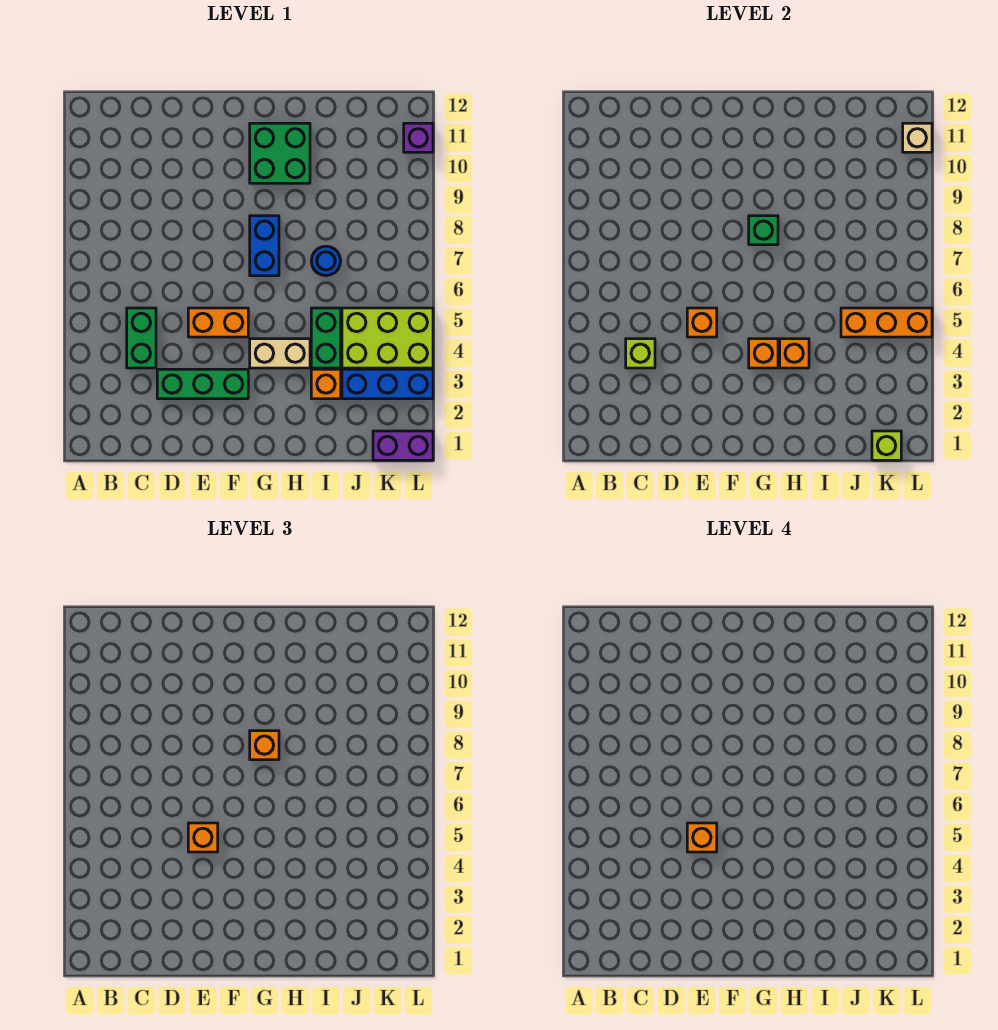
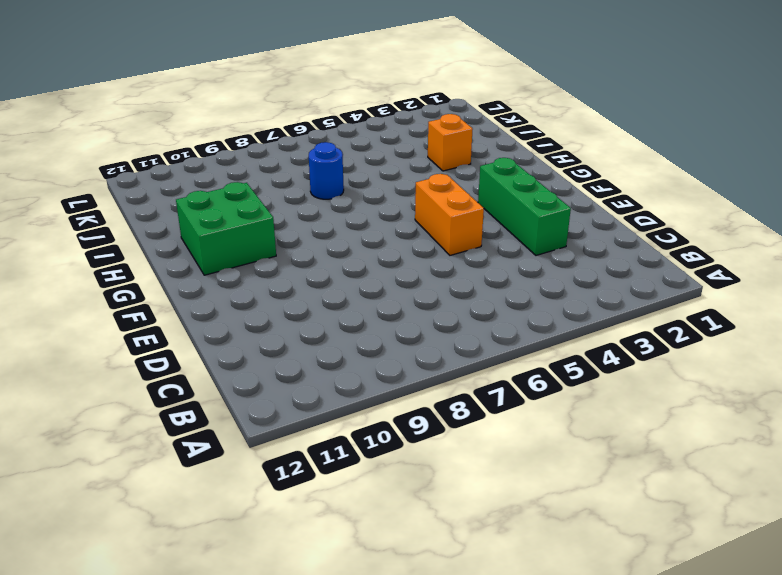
none -> green brick C4:C5 level 1
none -> tan brick G4:H4 level 1
none -> blue brick G7:G8 level 1

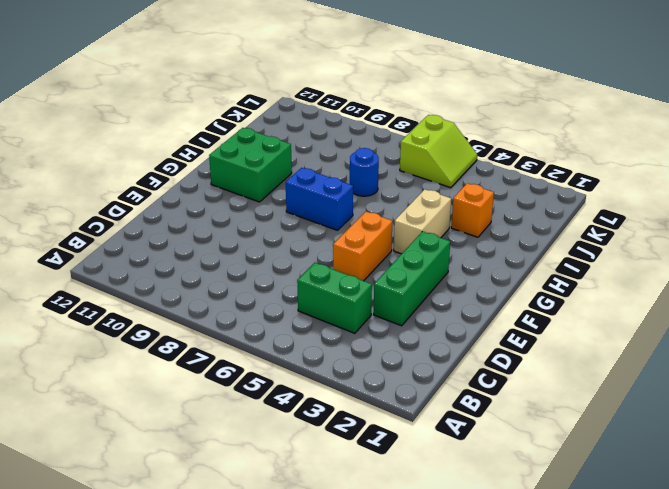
lime slope K5:L6 level 1 top 6 -> lime brick J4:L5 level 1
none -> green brick I4:I5 level 1
none -> blue brick J3:L3 level 1
none -> purple brick K1:L1 level 1

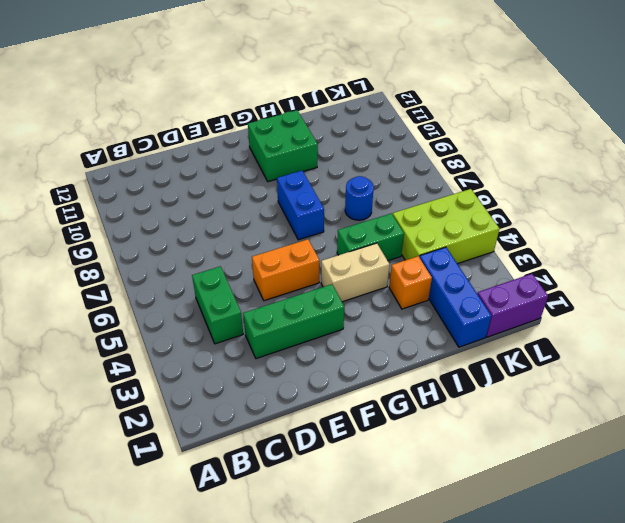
green brick H5:I5 level 1 -> green brick I4:I5 level 1
blue brick J1:J3 level 1 -> blue brick J3:L3 level 1
none -> purple brick L11 level 1
none -> lime brick C4 level 2
none -> orange brick E5 level 2

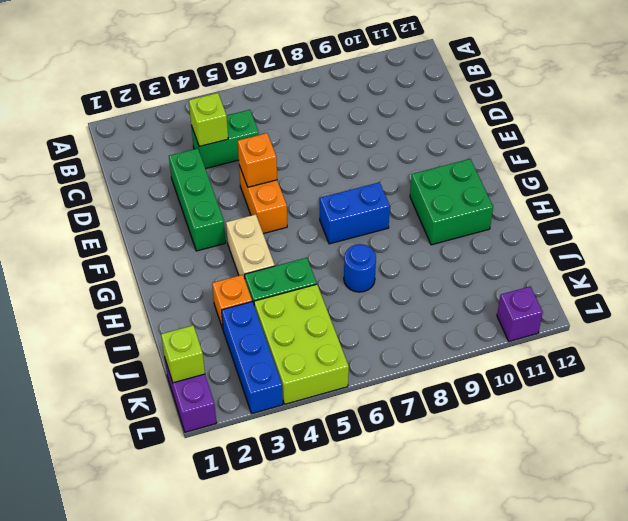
none -> orange brick G4 level 2
none -> green brick G8 level 2
none -> orange brick H4 level 2

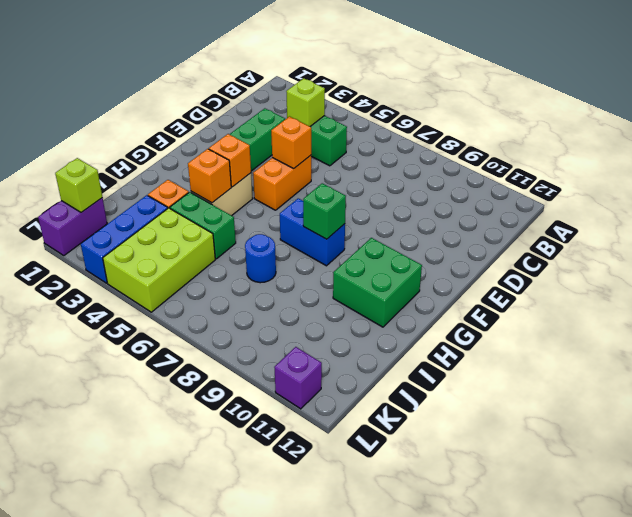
none -> orange brick J5:L5 level 2
none -> tan brick L11 level 2
none -> orange brick E5 level 3

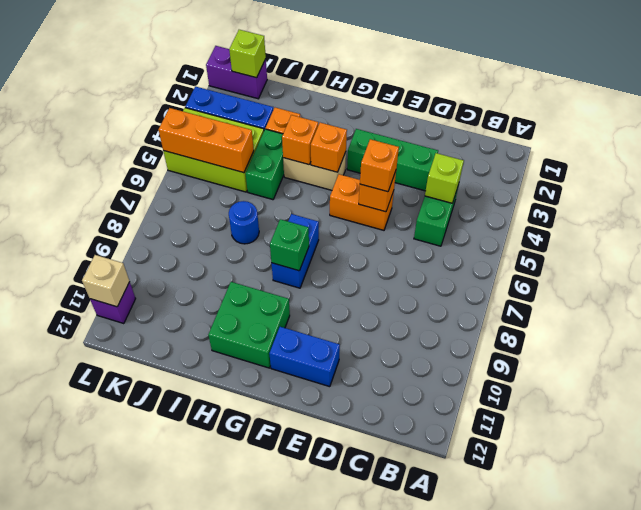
blue brick E11:F11 level 1 -> none
none -> orange brick G8 level 3
none -> orange brick E5 level 4

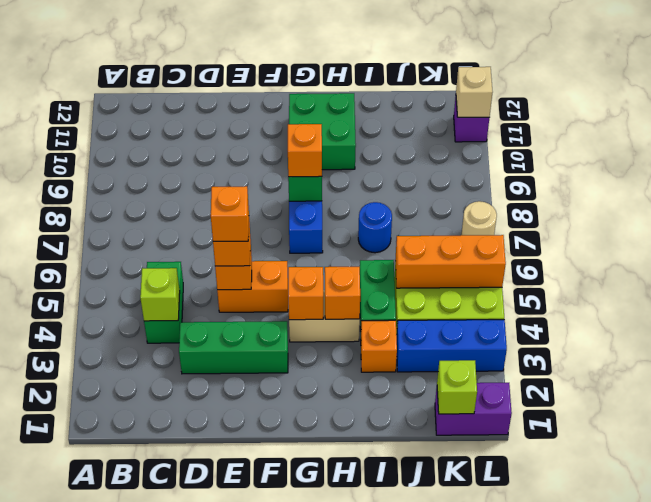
tan round brick L7 level 1 -> none

